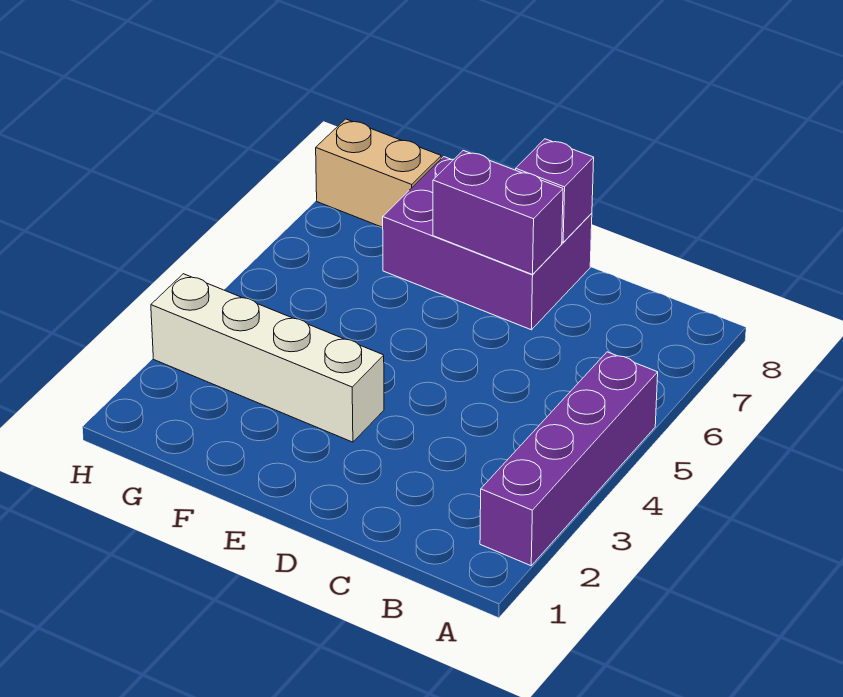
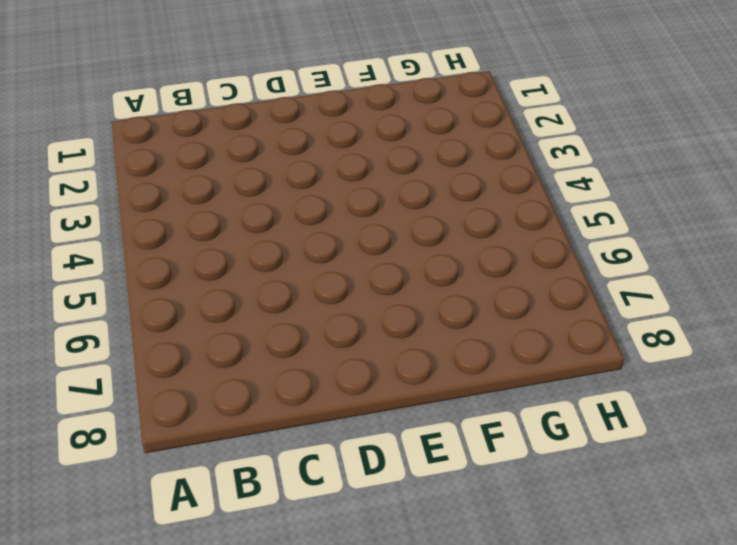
none -> purple brick A2:A5 level 1
none -> purple brick D7:F8 level 1

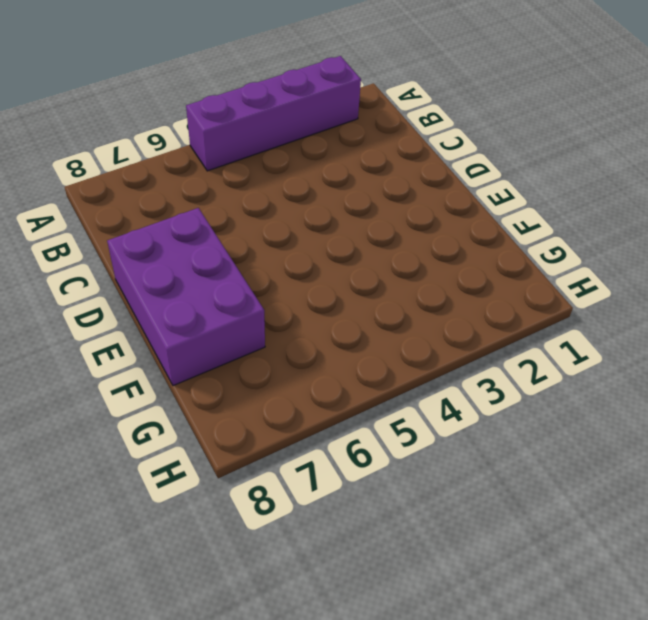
none -> white brick E3:H3 level 1
none -> tan brick G8:H8 level 1

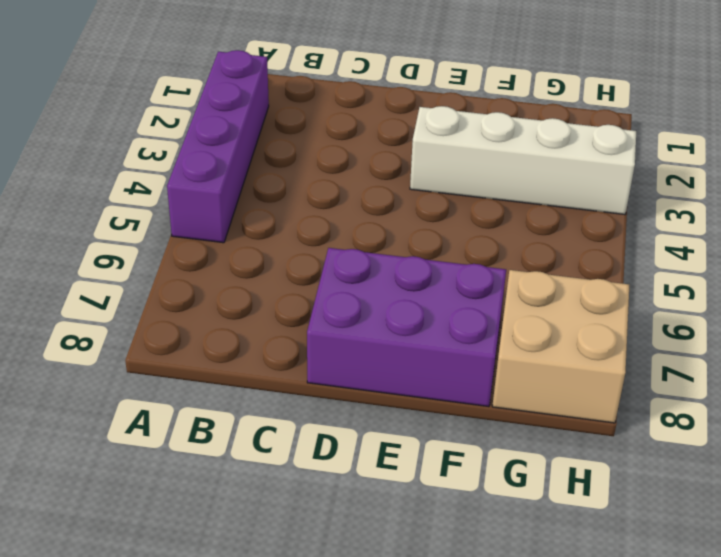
tan brick G7:H8 level 1 -> tan brick G8:H8 level 1
none -> purple brick D7:E7 level 2
none -> purple brick D8 level 2

